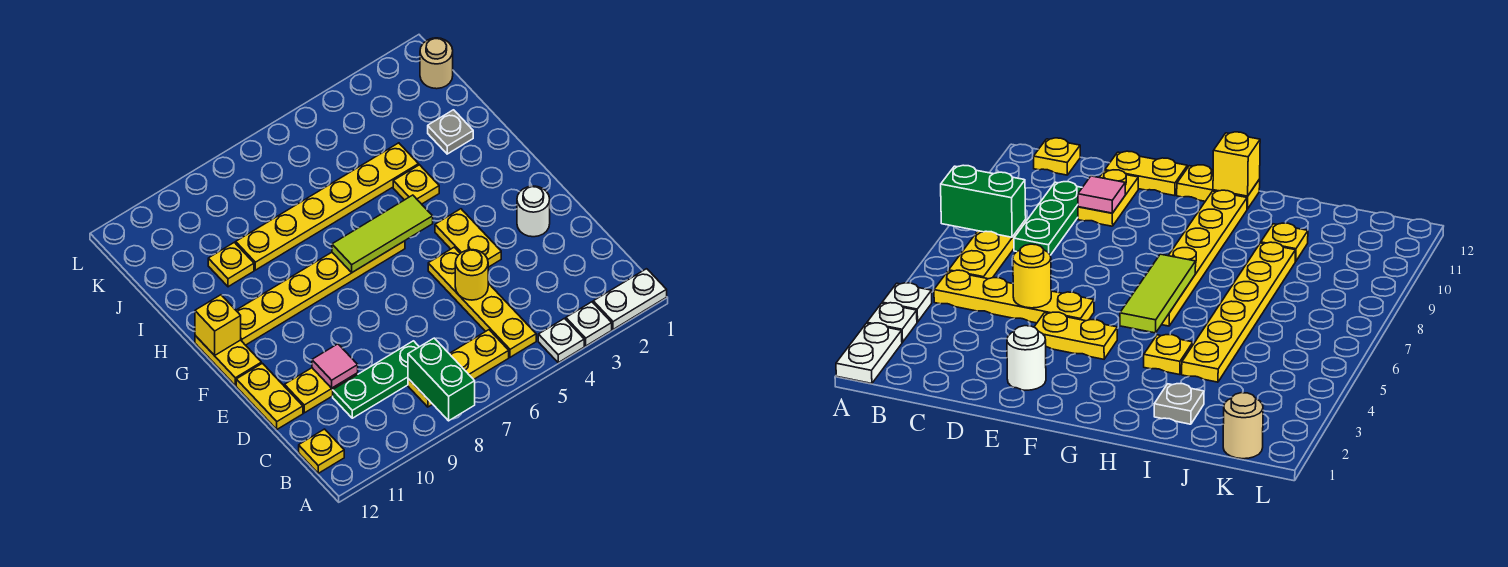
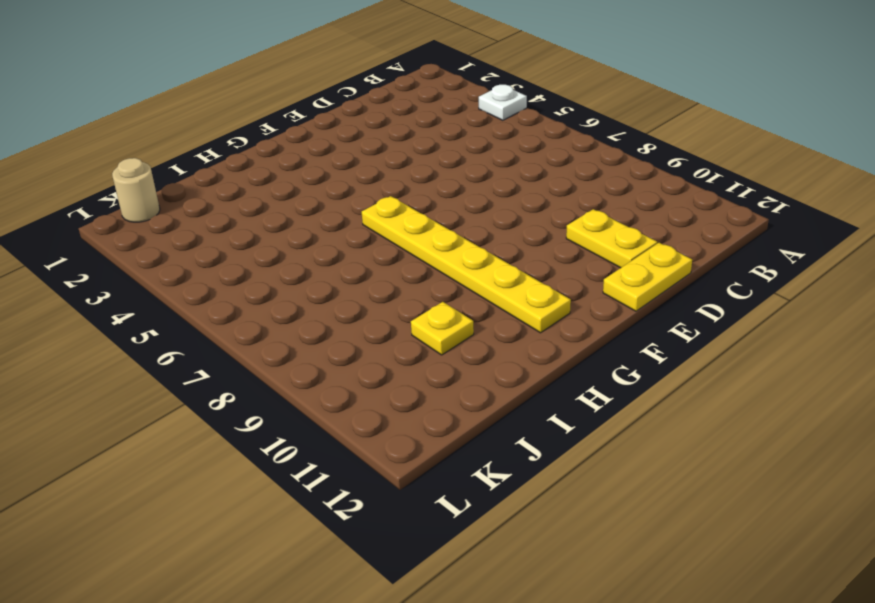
none -> white plate A1:A2 level 1
none -> white plate A3 level 1
none -> yellow plate B5:E5 level 1

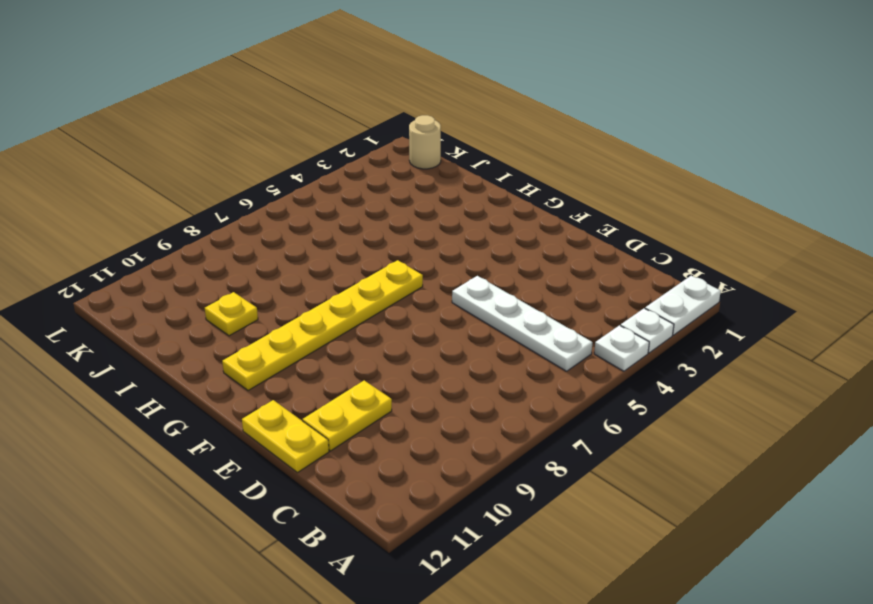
white plate B5:E5 level 1 -> yellow plate B5:E5 level 1
none -> yellow plate B6:B8 level 1
none -> yellow plate B12 level 1
none -> green plate C8:C10 level 1

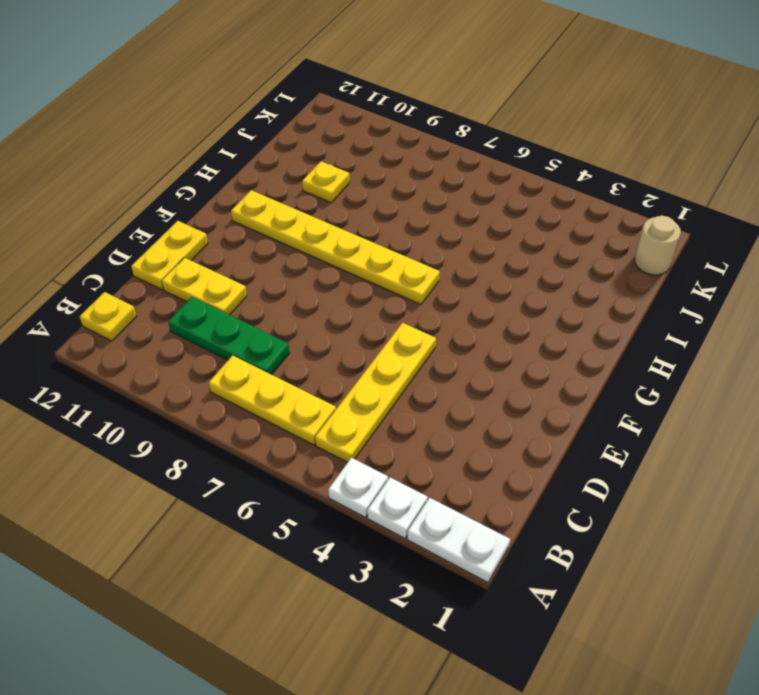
none -> white round brick E2 level 1
none -> yellow plate E4:F4 level 1
none -> yellow plate F12:G12 level 1

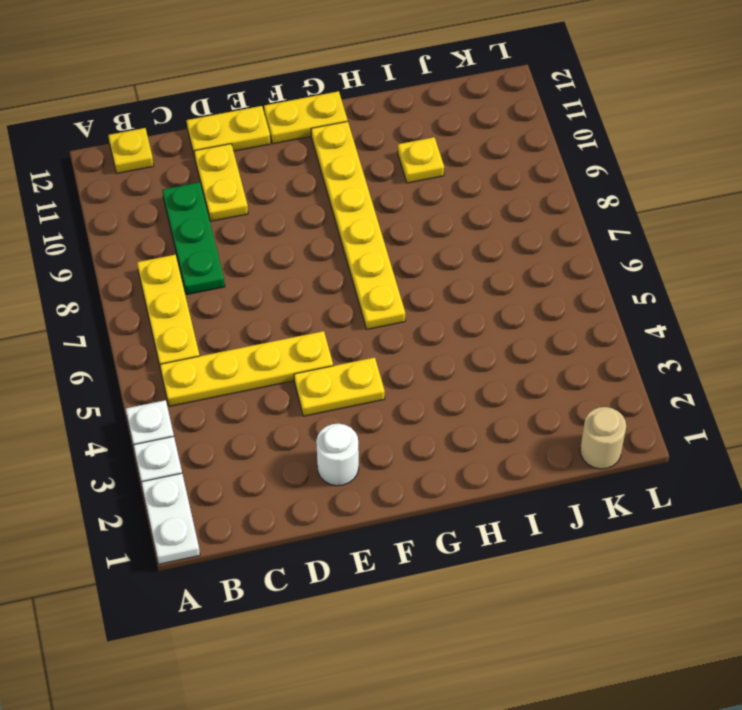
none -> yellow plate H4 level 1
none -> grey plate I2 level 1
none -> yellow plate I4:I9 level 1

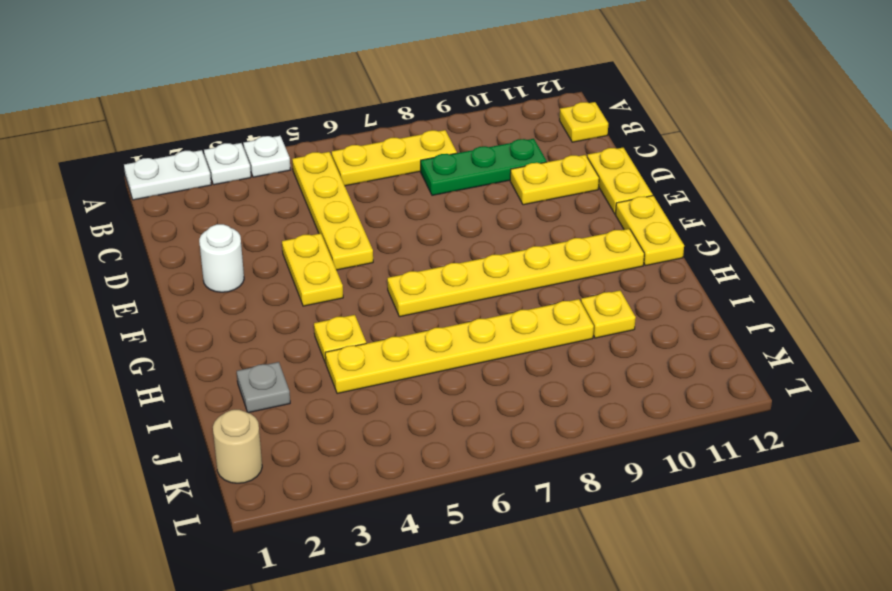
none -> green brick A8:B8 level 2
none -> yellow round brick D5 level 2
none -> pink tile D10 level 2

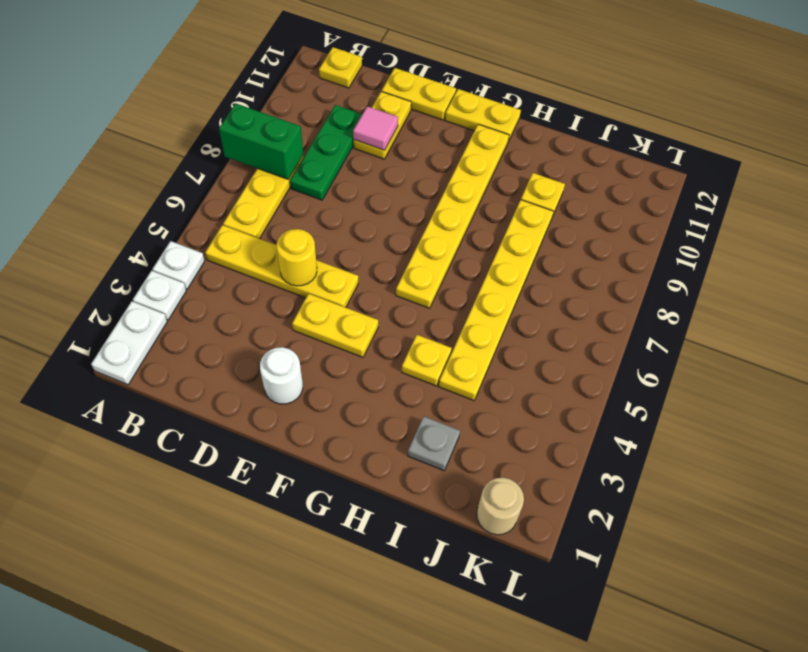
none -> lime tile G5:G7 level 2
none -> yellow brick G12 level 2

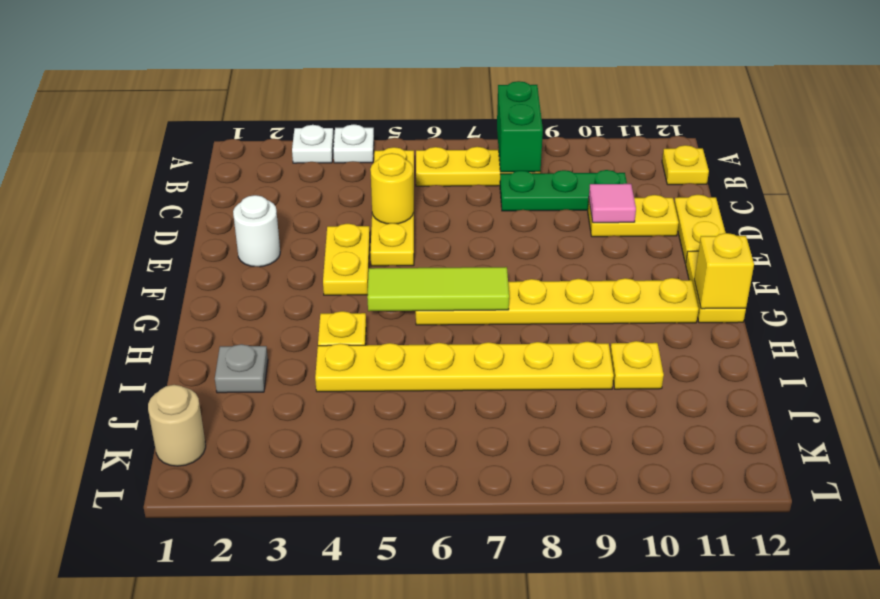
none -> white plate A1:A2 level 1

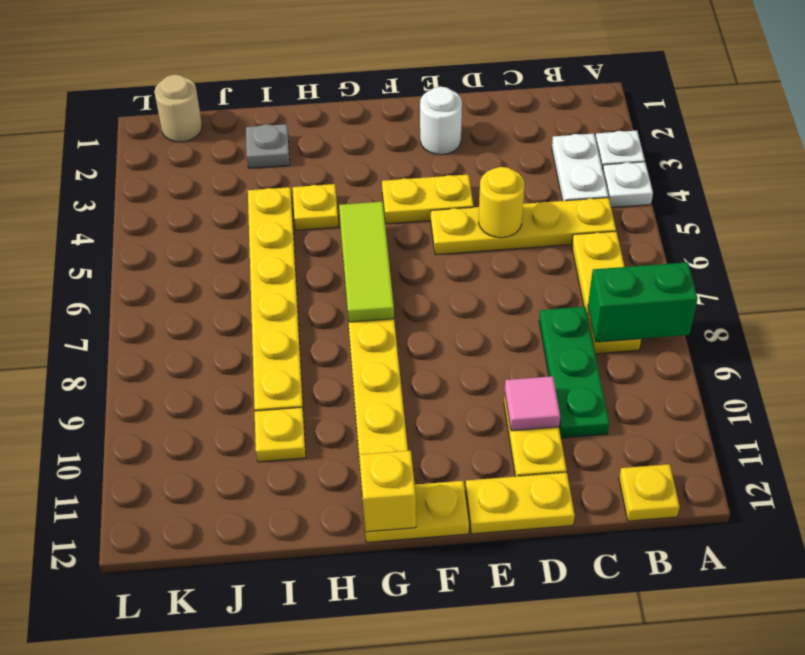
white plate B3:B4 level 1 -> white plate A1:A2 level 1

